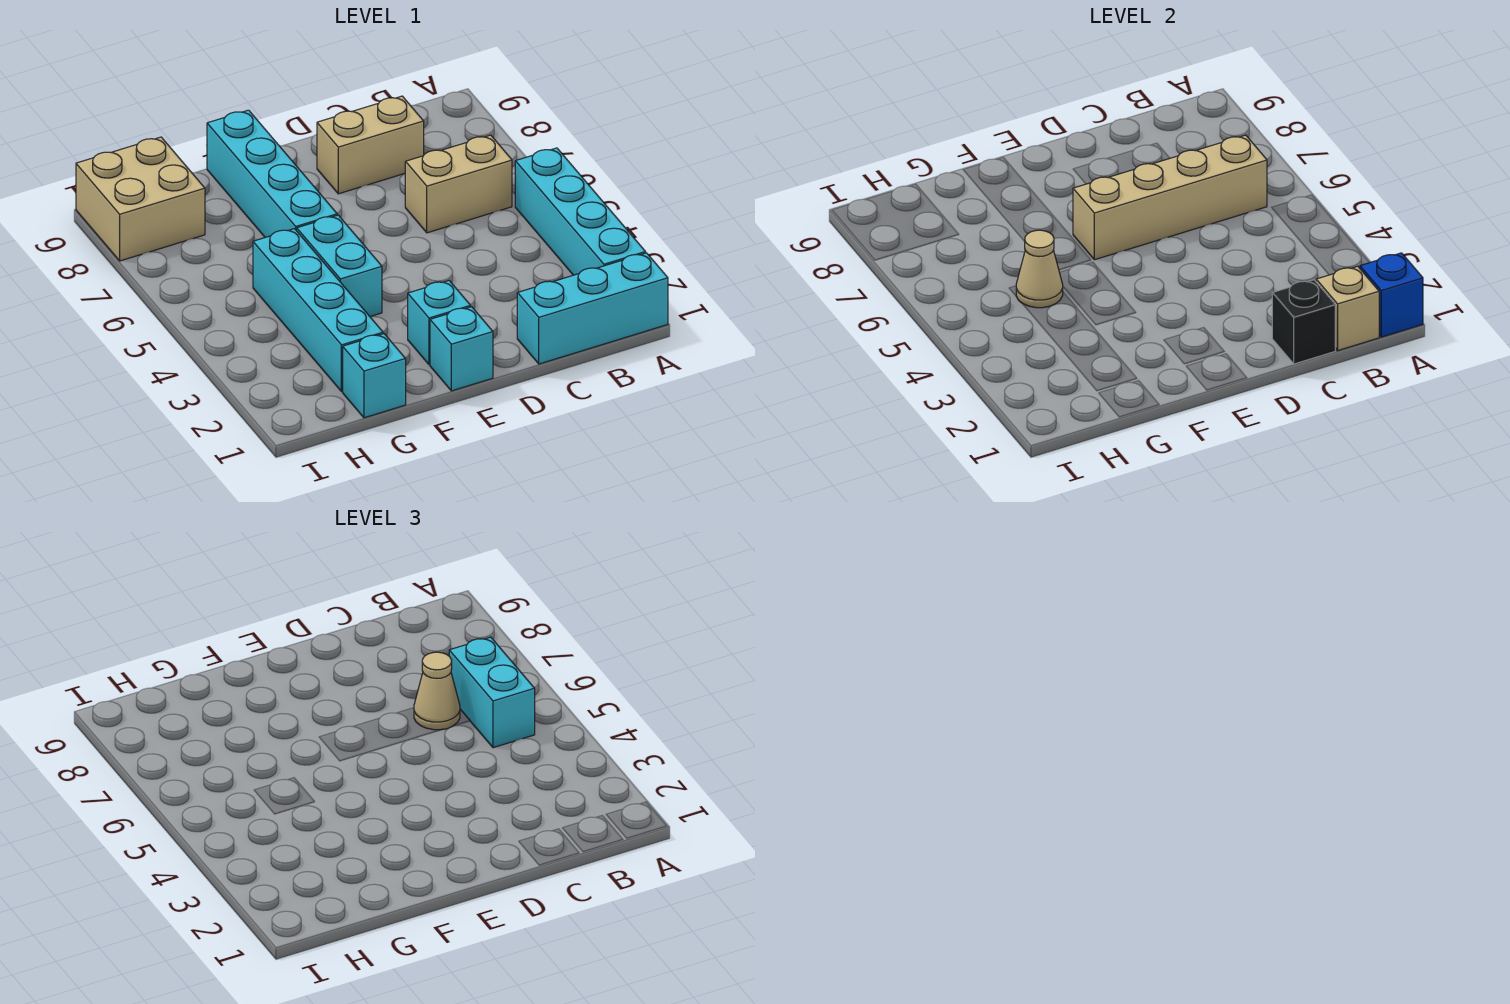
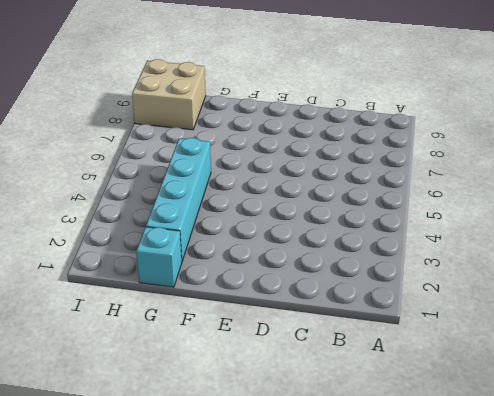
none -> cyan brick A1:C1 level 1
none -> cyan brick A2:A5 level 1
none -> tan brick B6:C6 level 1

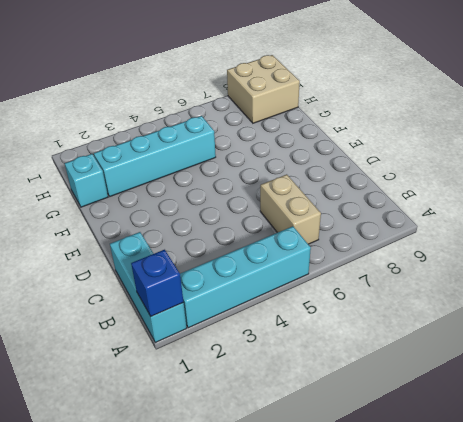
none -> tan brick C8:D8 level 1
none -> cyan brick E1 level 1
none -> cyan brick E2 level 1

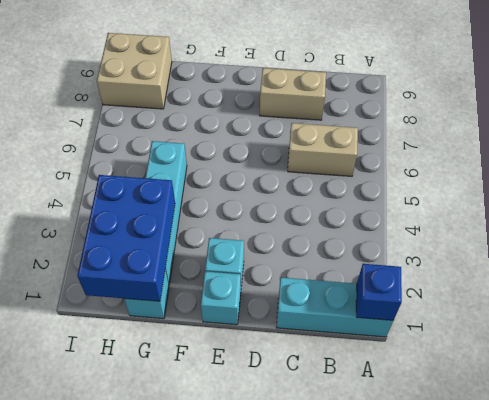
blue brick G1:H3 level 2 -> none
none -> cyan brick A2:A5 level 1
none -> cyan brick F4:F5 level 1
none -> cyan brick F6:F9 level 1

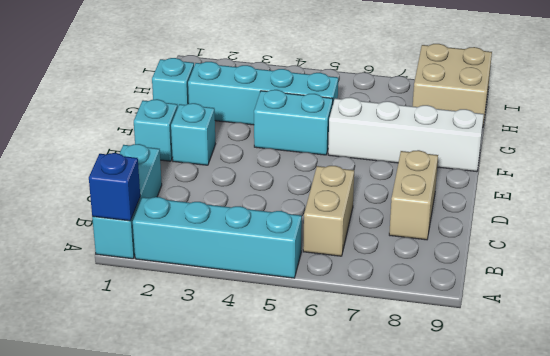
white brick F6:F9 level 1 -> cyan brick F6:F9 level 1
none -> tan brick B1 level 2
none -> tan brick B6:E6 level 2
none -> black brick C1 level 2

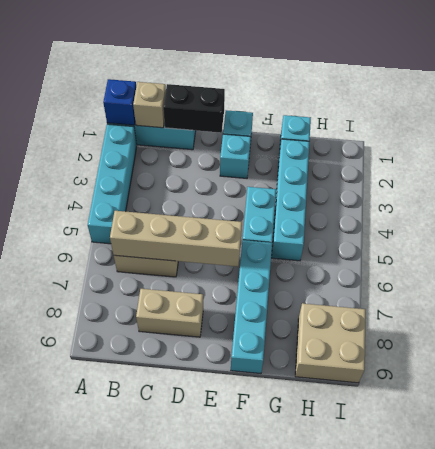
black brick C1:D1 level 2 -> black brick C1 level 2
none -> tan cone G5 level 2
none -> cyan brick B5:B6 level 3
none -> tan cone C6 level 3

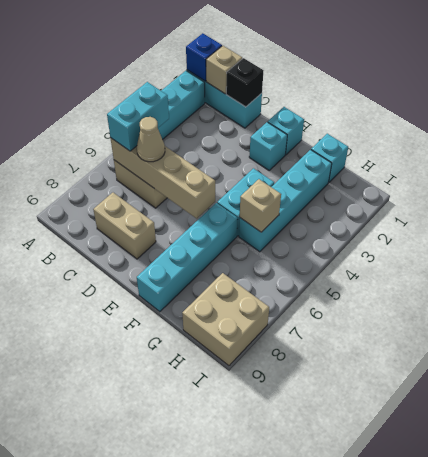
tan brick G5 level 2 -> tan cone G5 level 2

